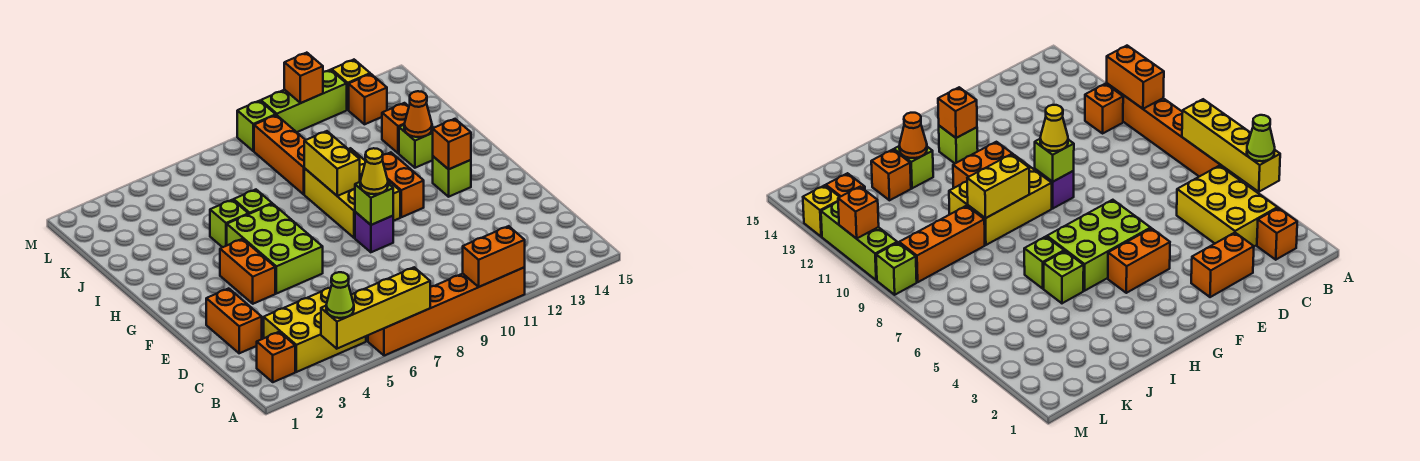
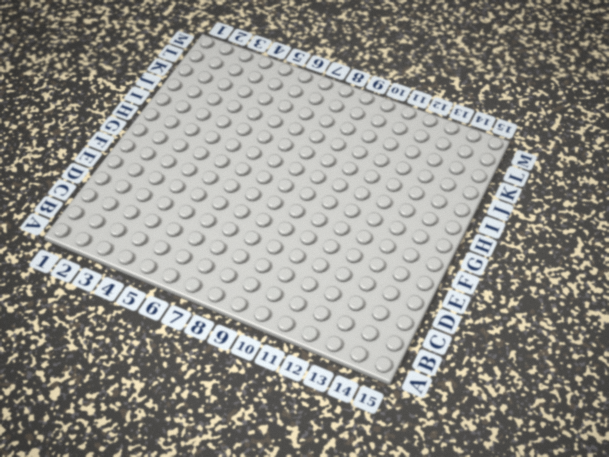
none -> orange brick A6:A11 level 1
none -> orange brick B2 level 1
none -> yellow brick B3:C5 level 1

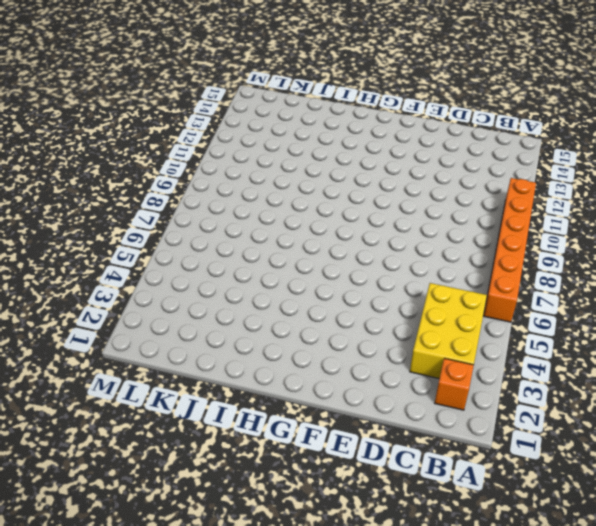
none -> orange brick B11 level 1
none -> orange brick D2:E2 level 1
none -> orange brick F4:G4 level 1

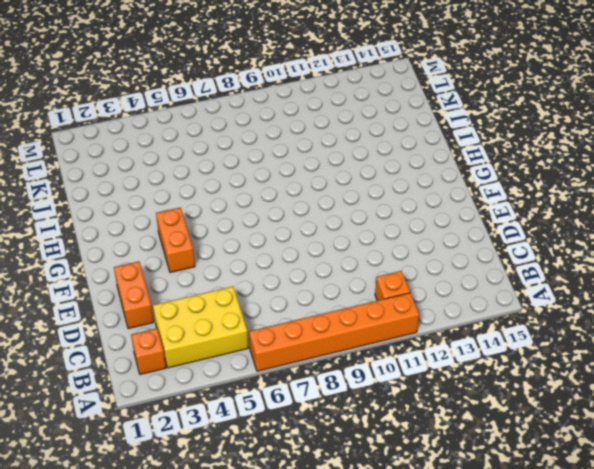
none -> lime brick F5:H6 level 1
none -> purple brick F9 level 1
none -> yellow brick G9:I10 level 1

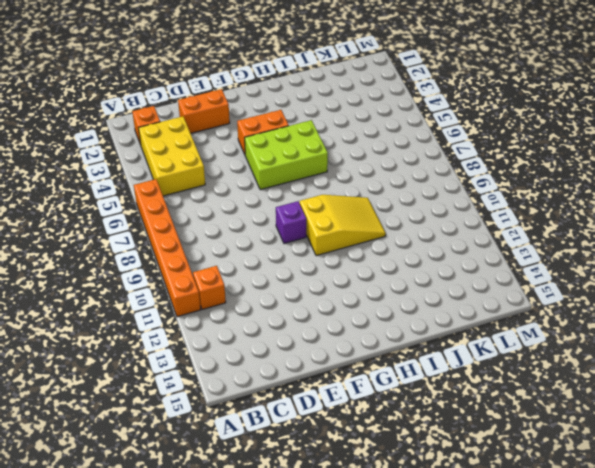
yellow slope G9:I10 level 1 top G -> yellow brick G9:I10 level 1
none -> orange brick G11:H11 level 1
none -> lime brick G13 level 1
none -> lime brick I5 level 1

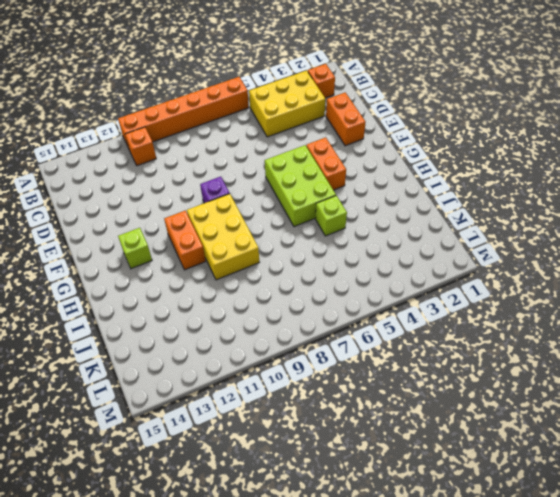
none -> lime brick I6 level 1
none -> lime brick I13 level 1
none -> orange brick J9:L9 level 1

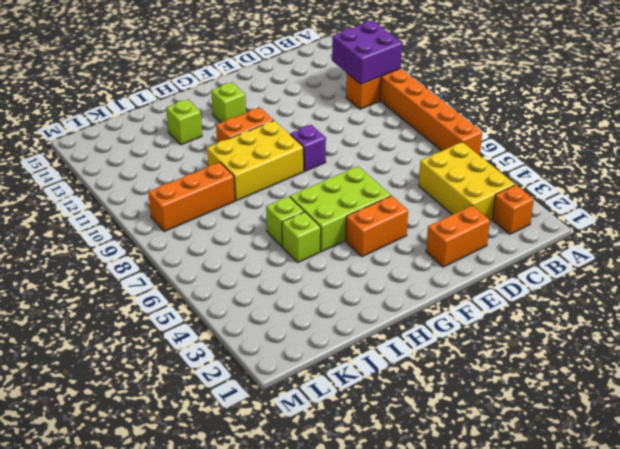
purple brick A11:B12 level 2 -> orange brick A10:A11 level 2
none -> orange brick J13 level 1
none -> orange brick L13 level 1
none -> lime brick M9 level 1

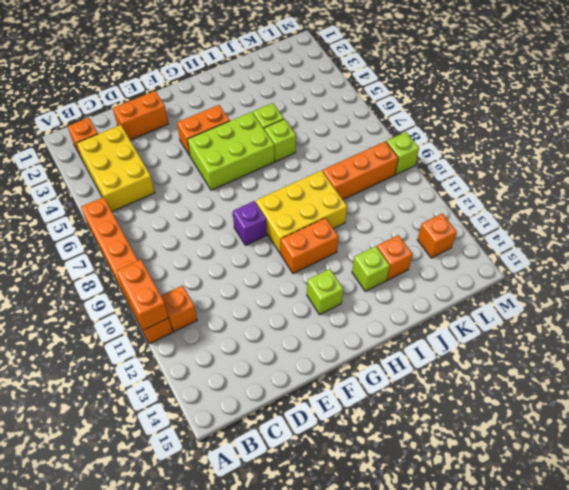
none -> lime brick M10:M12 level 1
none -> yellow brick M13 level 1
none -> yellow brick A4:A7 level 2

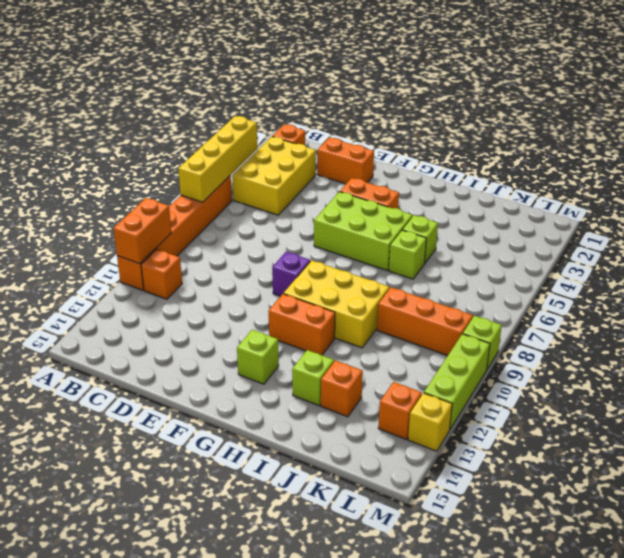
none -> lime brick F9 level 2
none -> orange brick G13 level 2
none -> yellow brick H9:I9 level 2

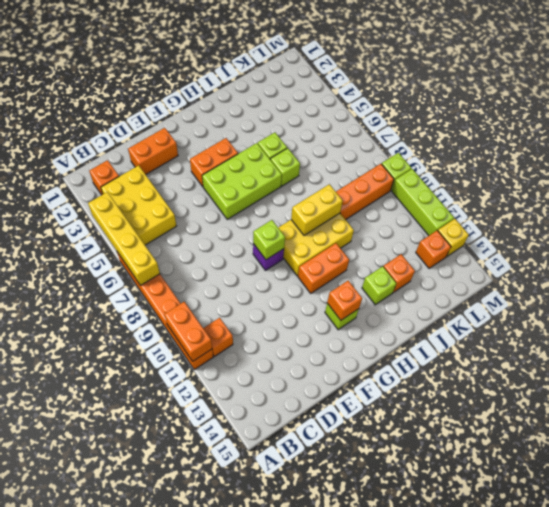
none -> orange cone I13 level 2
none -> orange brick M11 level 2
none -> lime cone A4 level 3

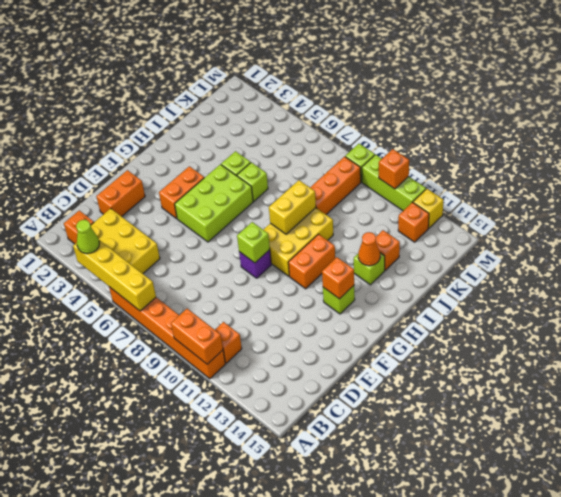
none -> yellow cone F9 level 3

